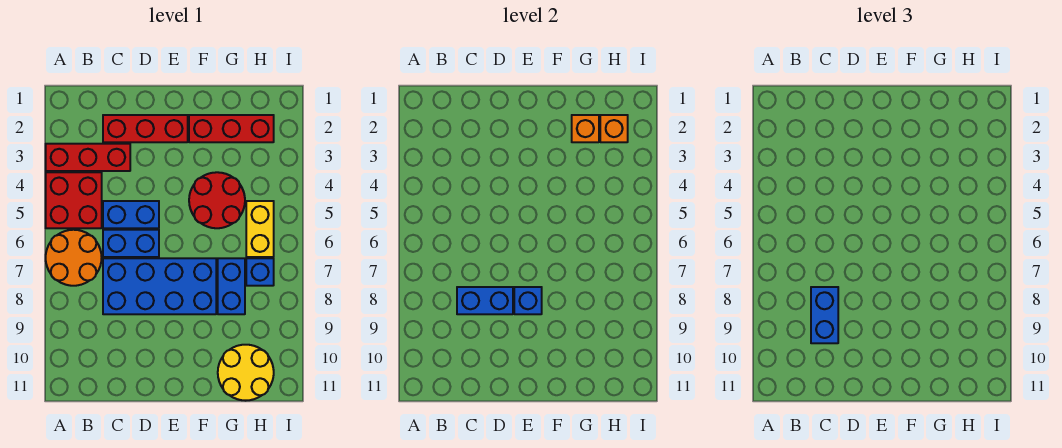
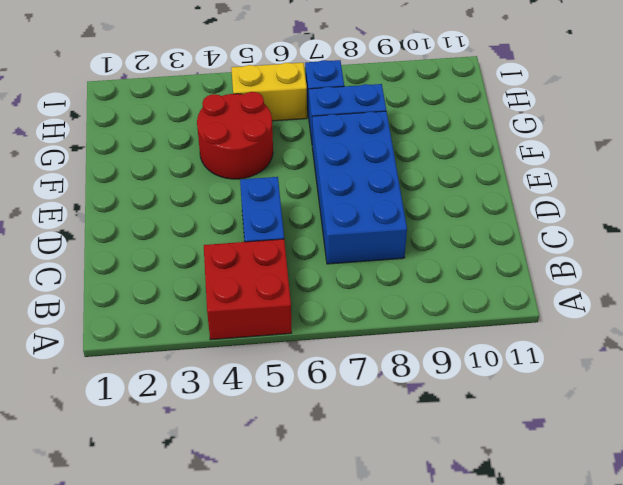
none -> red brick A3:C3 level 1
none -> orange round brick A6:B7 level 1
none -> red brick C2:E2 level 1

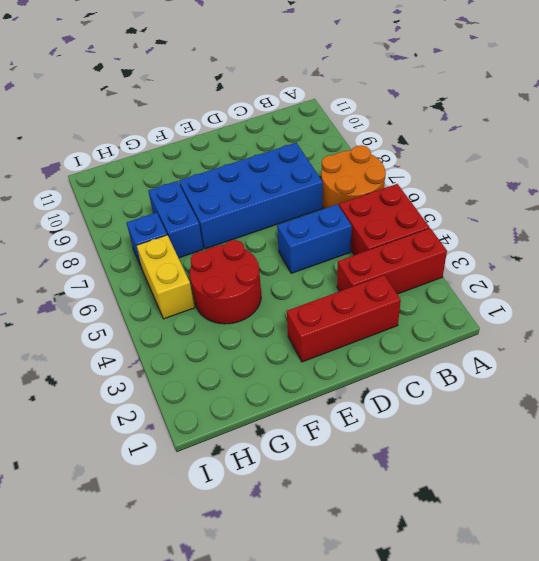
none -> blue brick C6:D6 level 1
none -> red brick F2:H2 level 1
none -> yellow round brick G10:H11 level 1

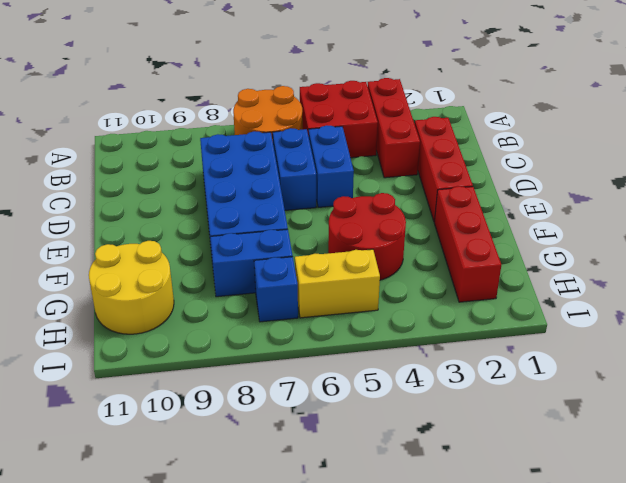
none -> blue brick C8:D8 level 2
none -> blue brick E8 level 2
none -> orange brick G2 level 2

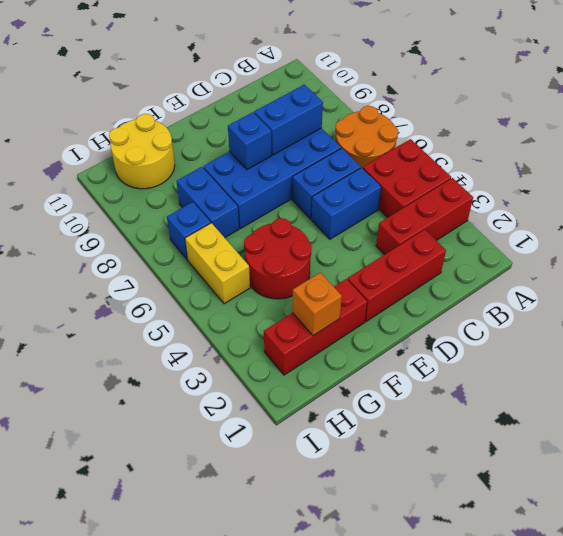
none -> orange brick H2 level 2
none -> blue brick C8:C9 level 3

